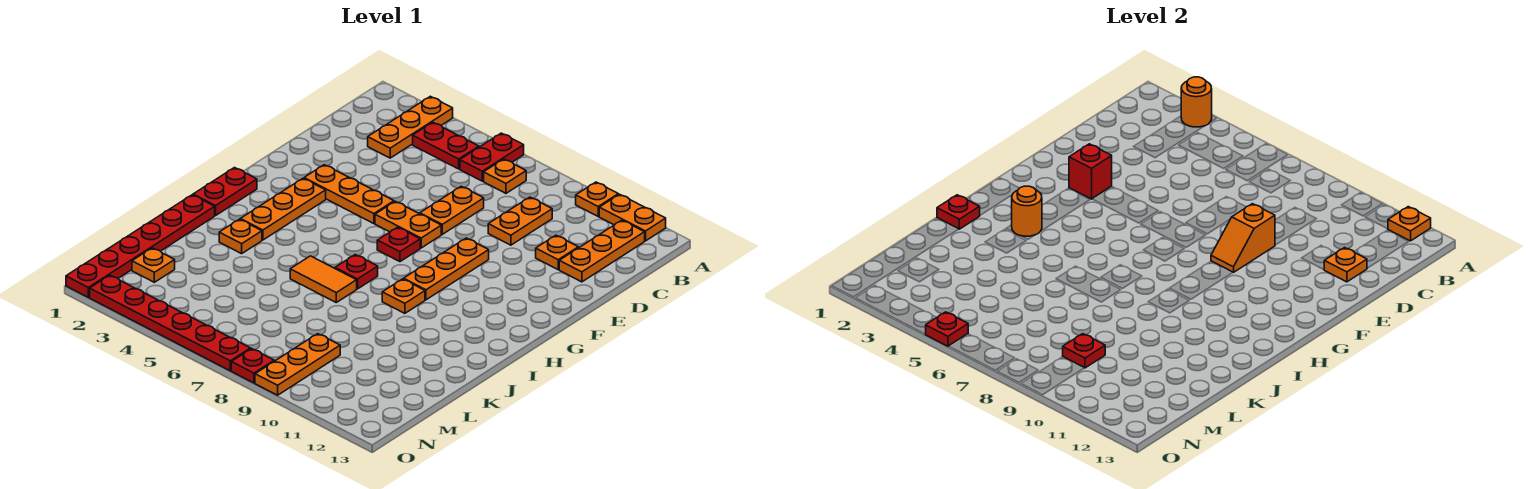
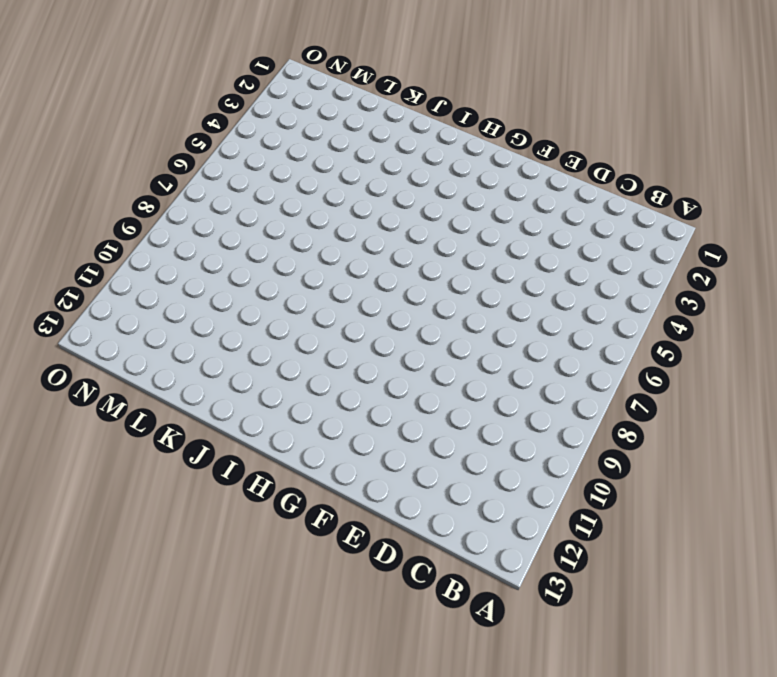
none -> orange plate A3:C3 level 1
none -> red plate A6:B6 level 1
none -> orange plate A10 level 1
none -> orange plate A11:A12 level 1

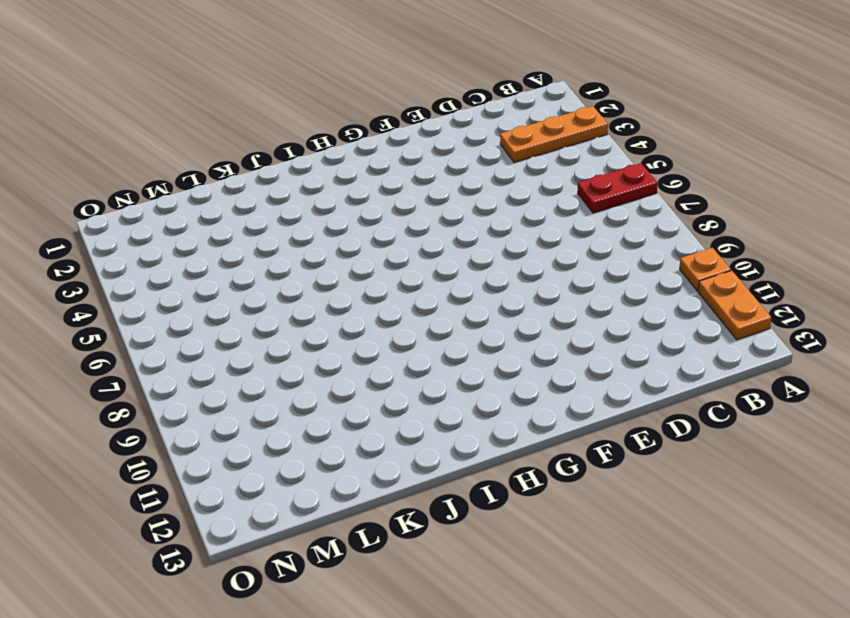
none -> red plate B4:B5 level 1
none -> orange plate B7 level 1
none -> orange plate B12:D12 level 1
none -> orange plate C9:D9 level 1

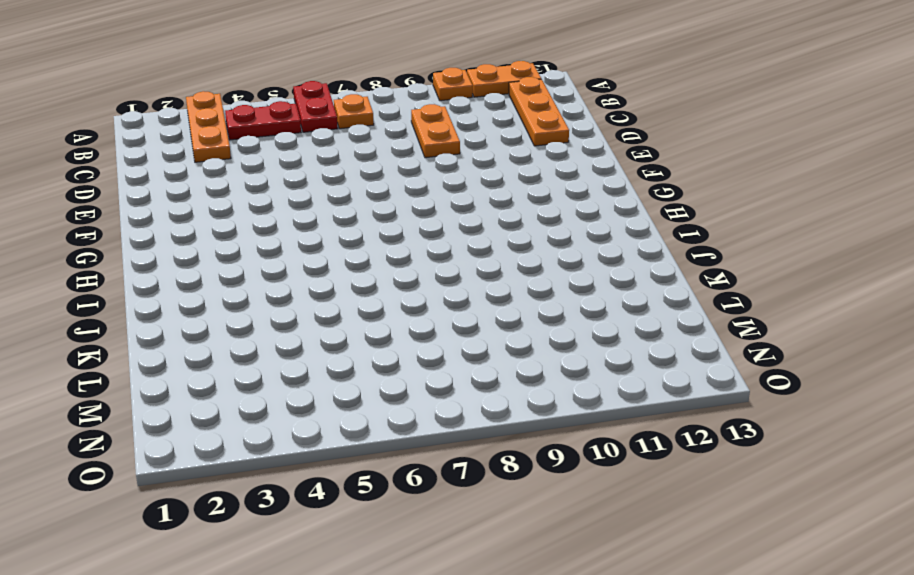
none -> orange plate D7:E7 level 1
none -> orange plate D11 level 1
none -> orange plate F3:F5 level 1
none -> orange plate F6:F7 level 1

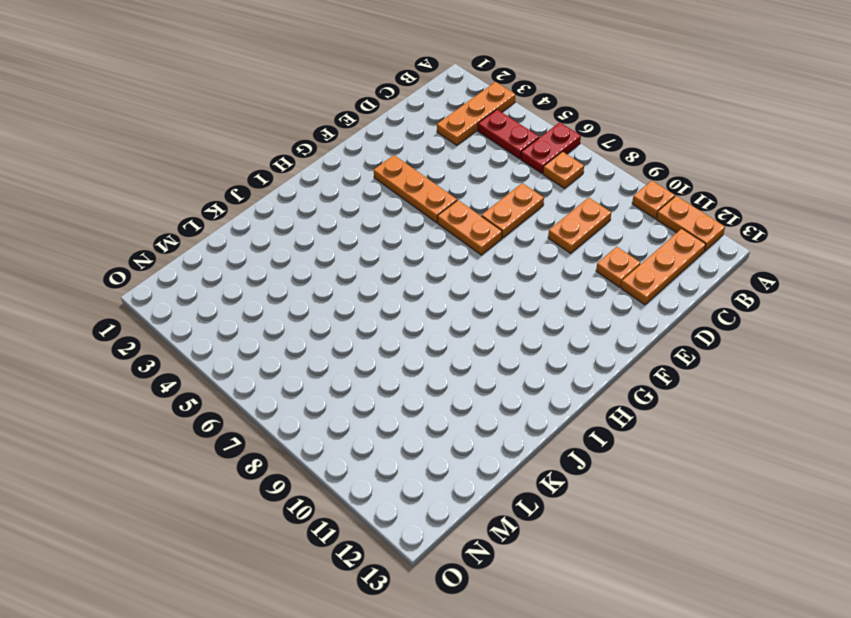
none -> orange plate F9:H9 level 1
none -> orange plate G3:I3 level 1
none -> red plate G7 level 1
none -> red plate H1:I1 level 1

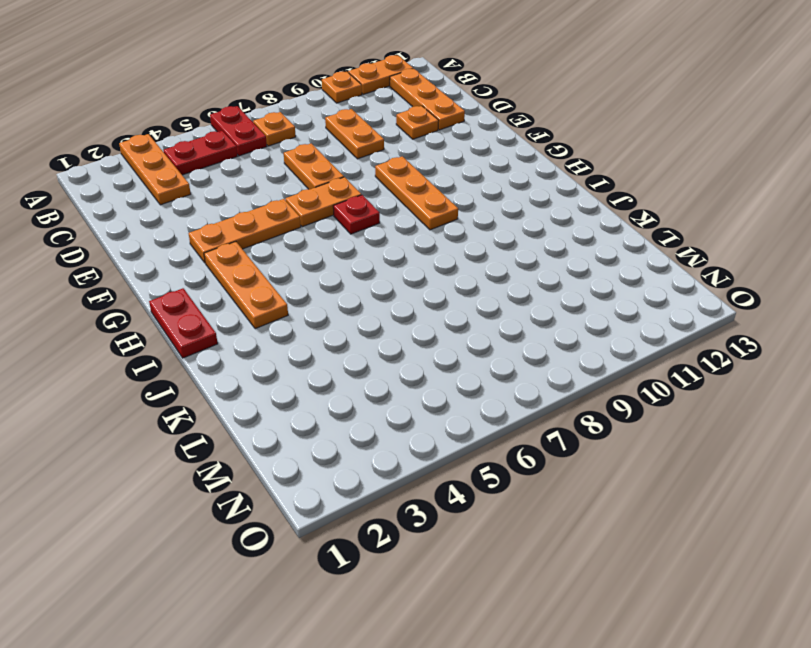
none -> red plate I7 level 1
none -> orange plate I9 level 1
none -> red plate J1:O1 level 1
none -> orange plate J3 level 1

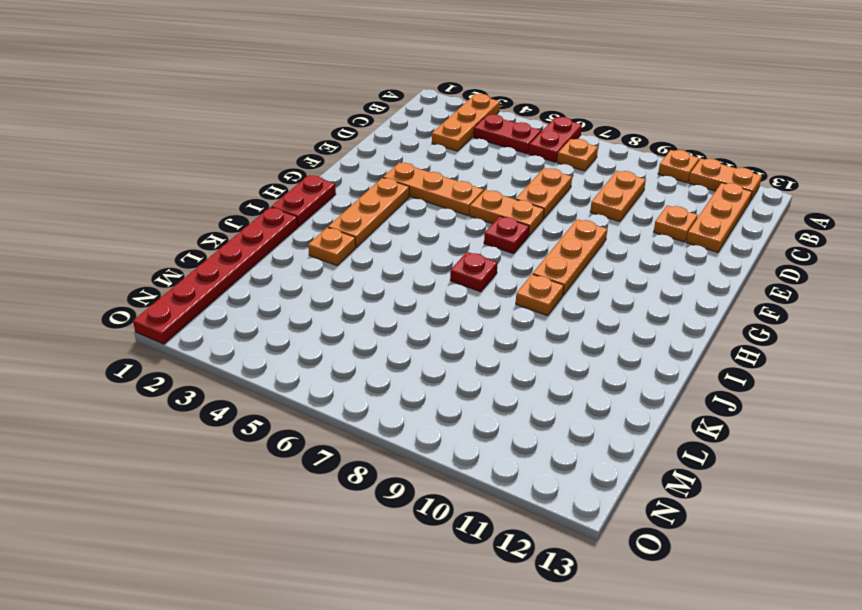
none -> orange tile J6:J7 level 1
none -> orange plate M2 level 1
none -> orange plate M9:O9 level 1
none -> red plate O2:O7 level 1

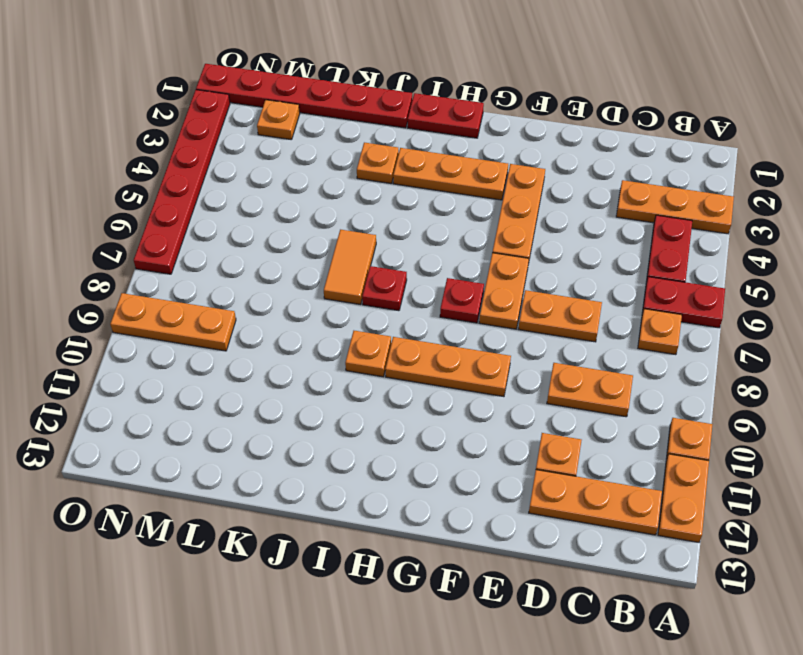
none -> red plate O8 level 1
none -> orange round brick A3 level 2
none -> orange plate A12 level 2
none -> orange plate D12 level 2

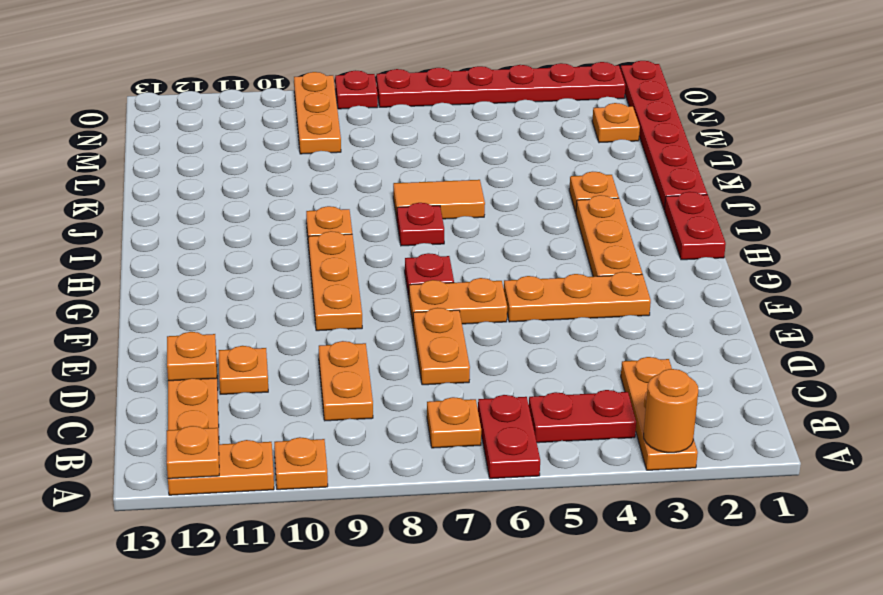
none -> orange slope E9:F9 level 2 top E
none -> red brick F3 level 2
none -> orange round brick I3 level 2
none -> red plate J1 level 2

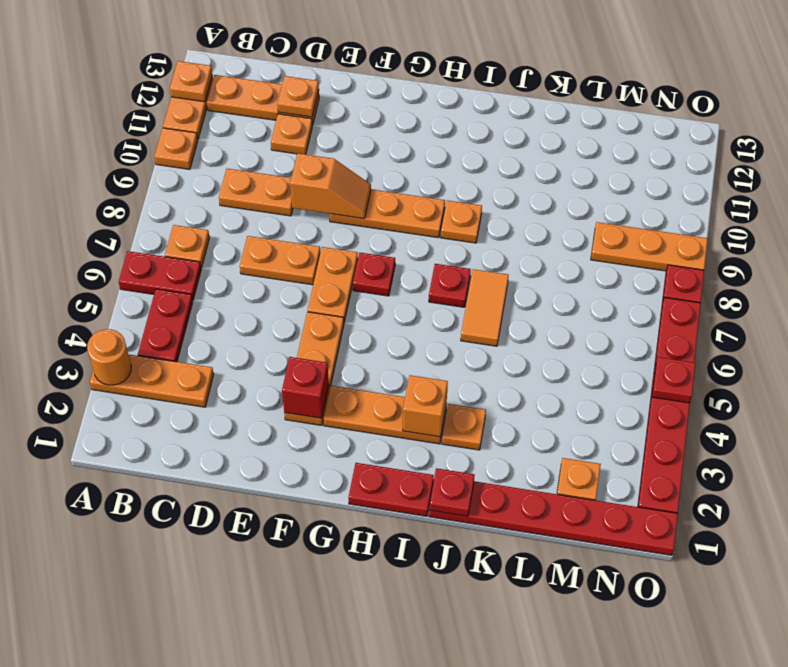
orange brick I3 level 2 -> orange round brick I3 level 2
none -> red plate M9 level 2

